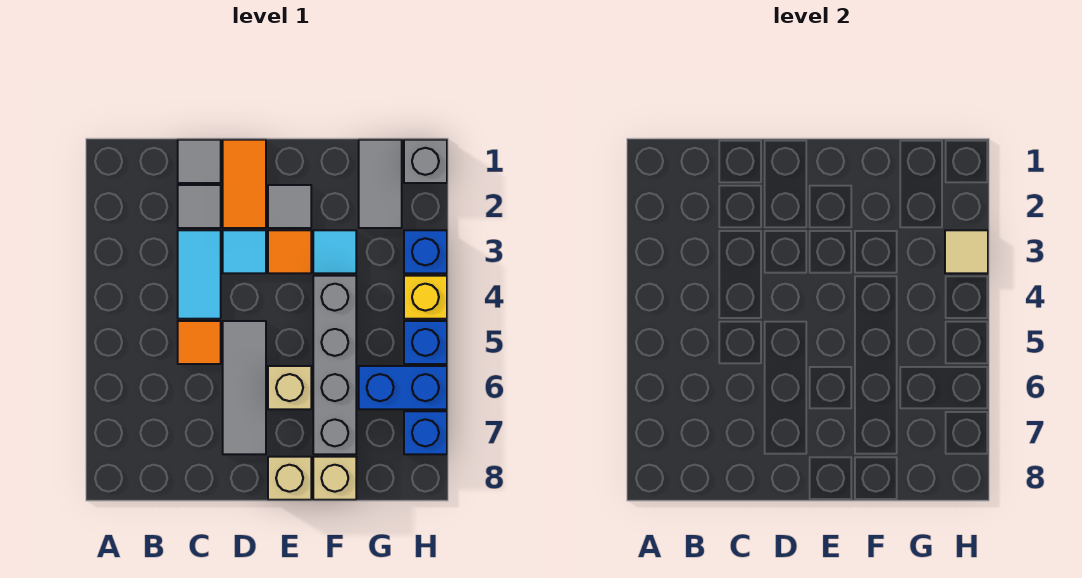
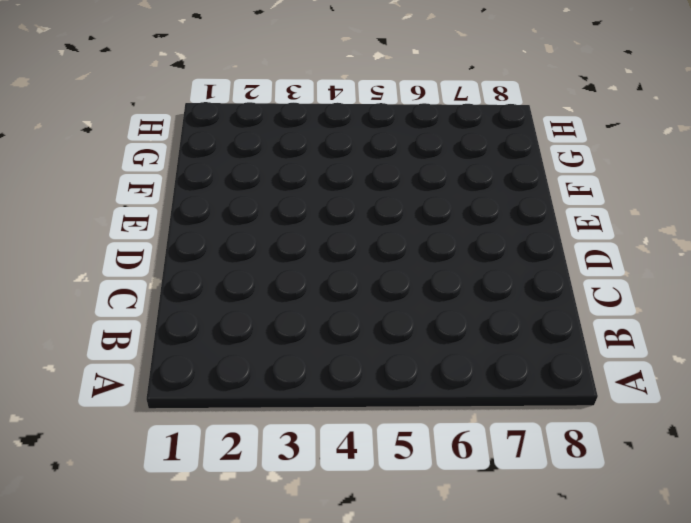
none -> grey tile C1 level 1
none -> grey tile C2 level 1
none -> cyan tile C3:C4 level 1

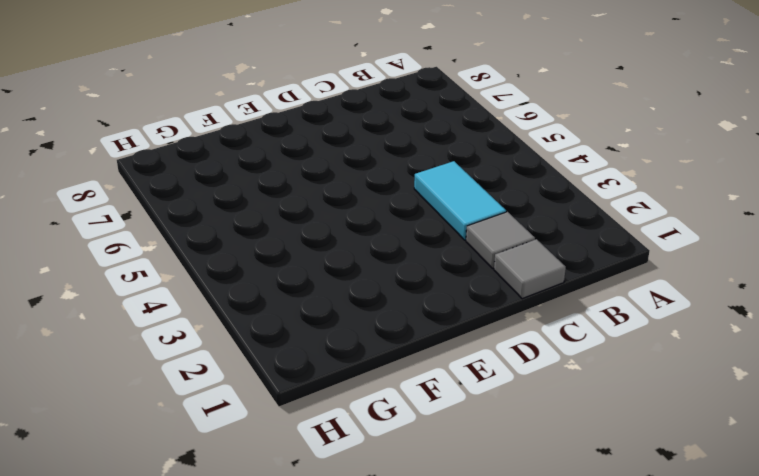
none -> orange tile C5 level 1
none -> orange tile D1:D2 level 1
none -> cyan tile D3 level 1

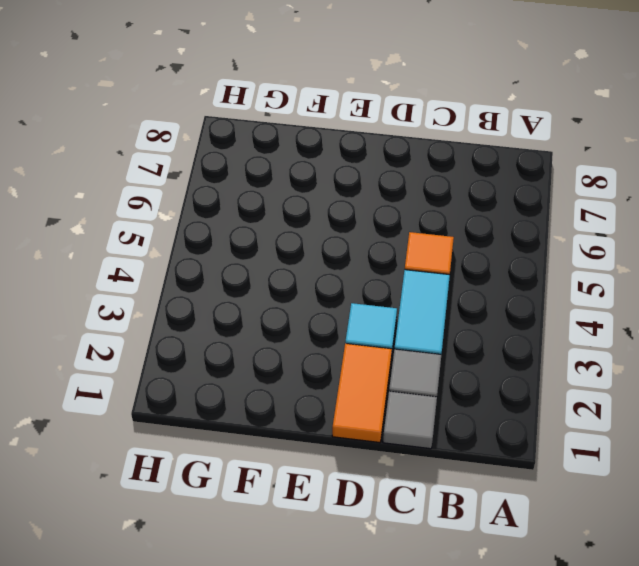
none -> grey tile D5:D7 level 1
none -> grey tile E2 level 1
none -> orange tile E3 level 1

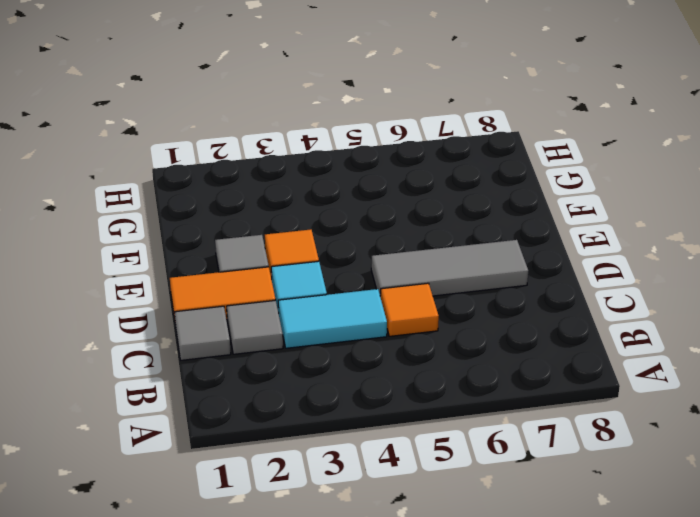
none -> tan brick E6 level 1
none -> tan brick E8 level 1
none -> cyan tile F3 level 1

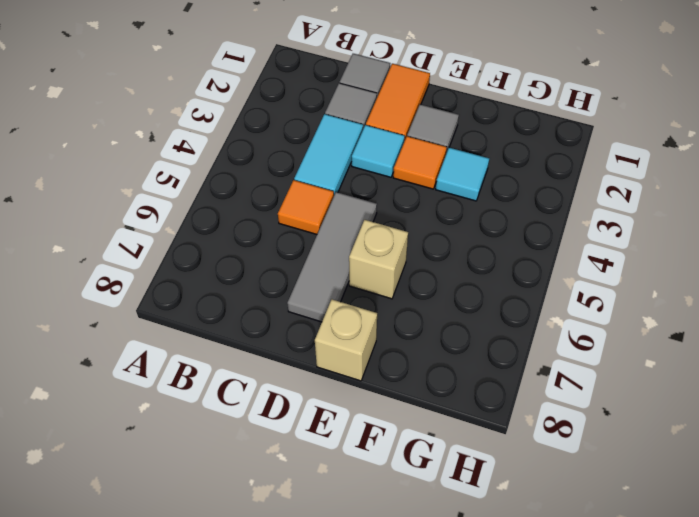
none -> grey brick F4:F7 level 1
none -> tan brick F8 level 1
none -> grey tile G1:G2 level 1

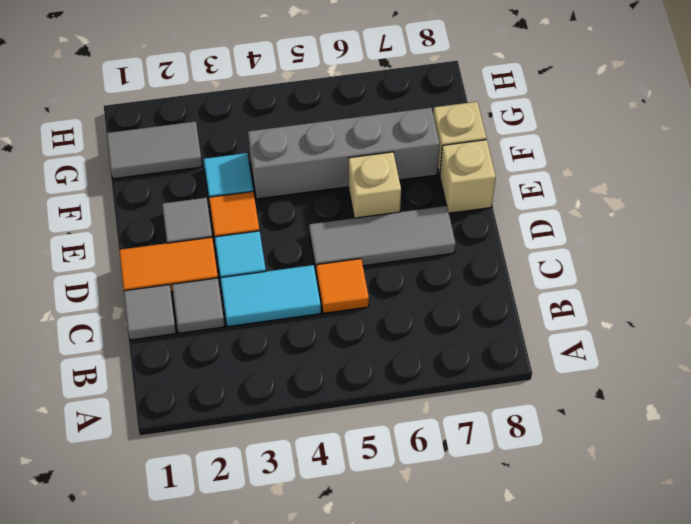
none -> blue brick G6:H6 level 1
none -> grey brick H1 level 1
none -> blue brick H3 level 1

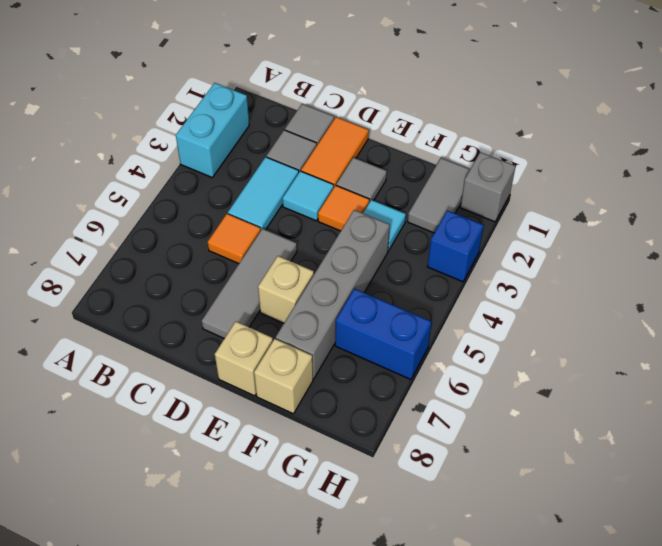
cyan brick A2:A3 level 1 -> none
none -> yellow brick H4 level 1
none -> blue brick H5 level 1
none -> blue brick H7 level 1

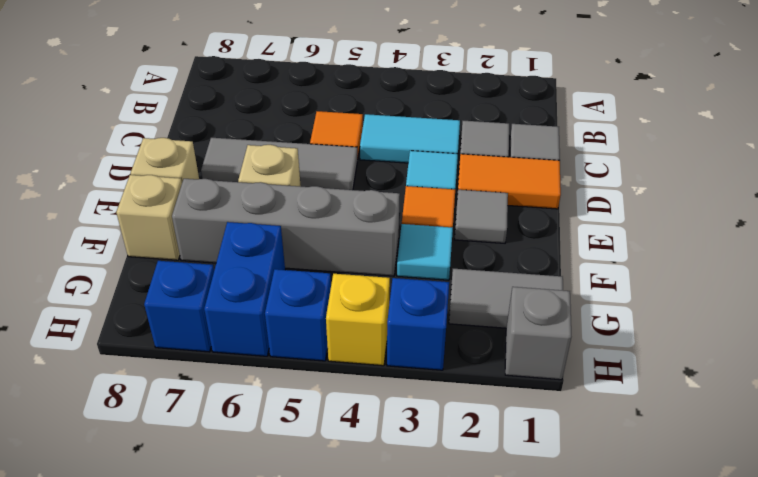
none -> tan tile H3 level 2

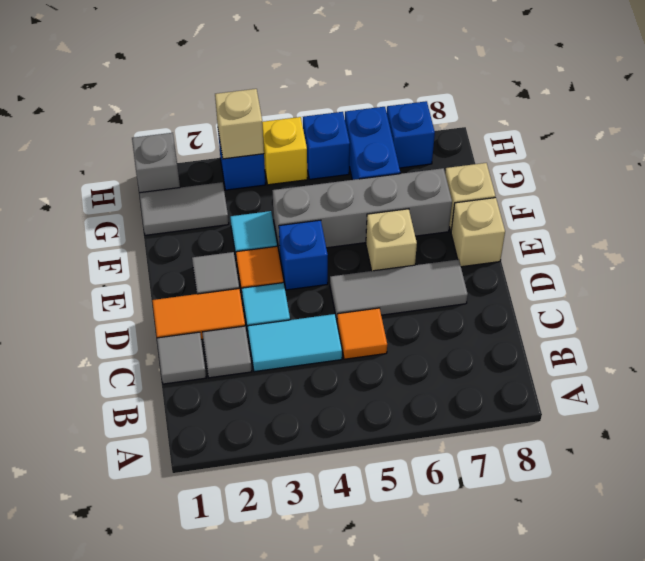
blue brick E4 level 1 -> none
tan brick H3 level 2 -> tan tile H3 level 2

